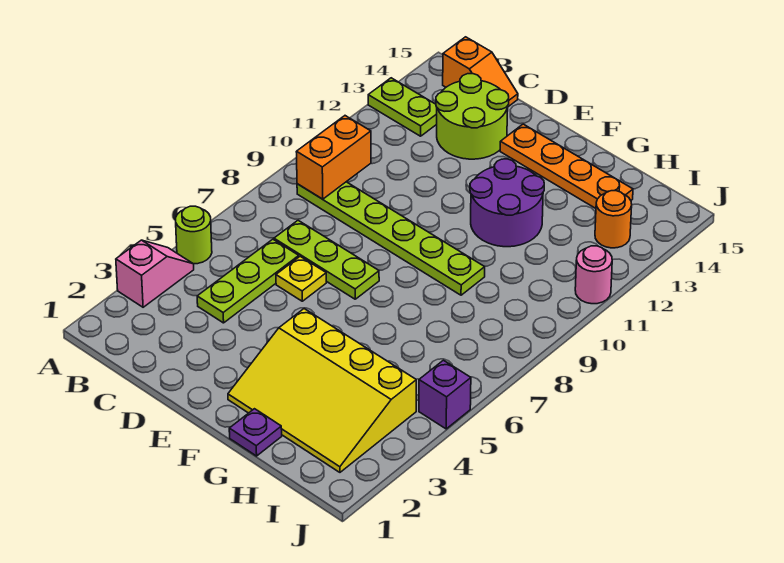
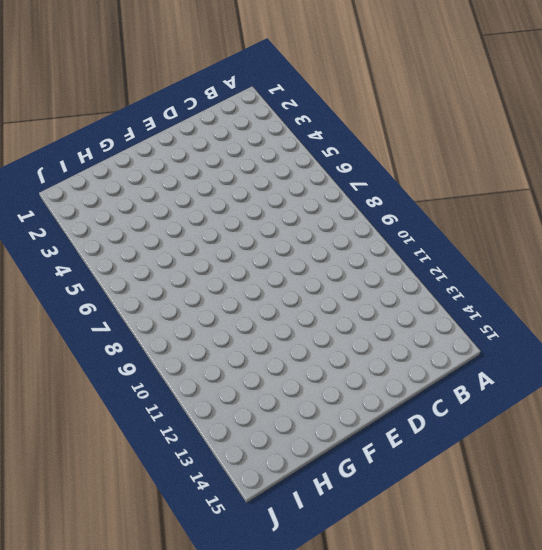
none -> pink slope A3:A4 level 1 top 3
none -> lime round brick A5 level 1
none -> lime plate A13:B13 level 1

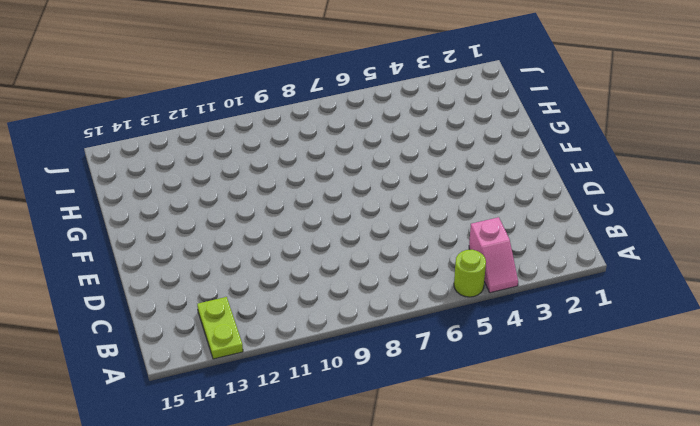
pink slope A4:B4 level 1 top B -> pink slope A3:A4 level 1 top 3
none -> lime plate B9:G9 level 1
none -> orange slope B15:C15 level 1 top B
none -> lime plate C4:C6 level 1

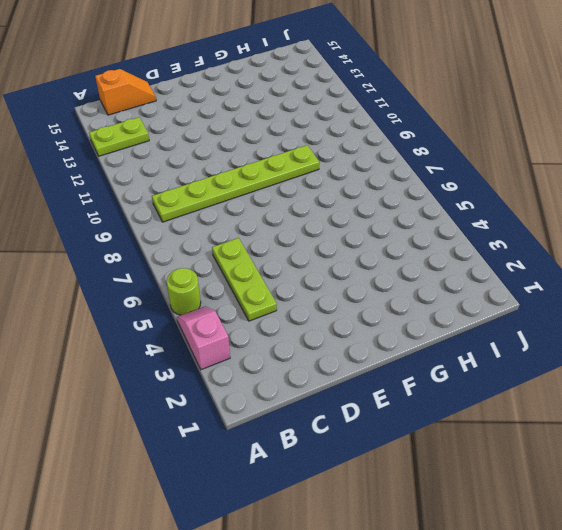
none -> lime plate C7:E7 level 1
none -> lime round brick C13:D14 level 1
none -> yellow plate D6 level 1

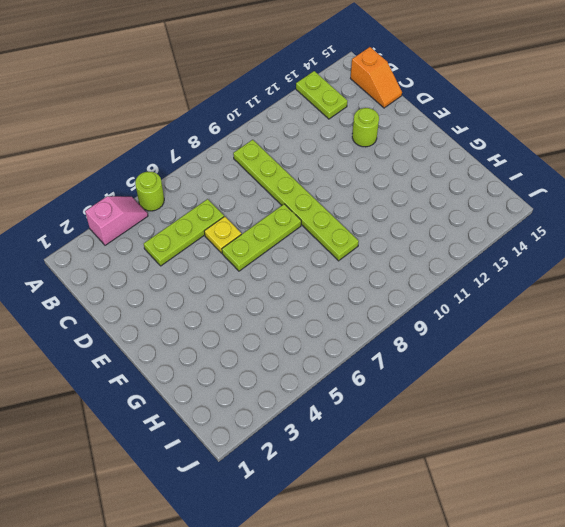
lime round brick D13 level 1 -> lime round brick C13:D14 level 1
lime plate E6:E8 level 1 -> lime plate C7:E7 level 1
none -> orange plate E14:H14 level 1
none -> yellow slope F2:I4 level 1 top 4
none -> purple round brick F11:G12 level 1

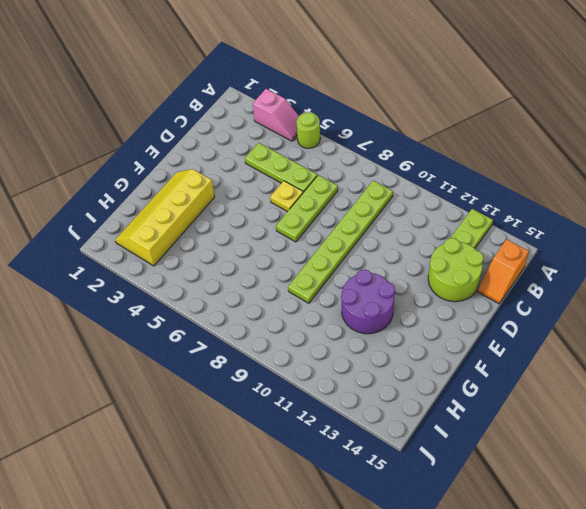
yellow slope F2:I3 level 1 top 3 -> yellow slope F2:I4 level 1 top 4
none -> orange plate E14:H14 level 1
none -> purple plate G1 level 1
none -> orange round brick I13 level 1

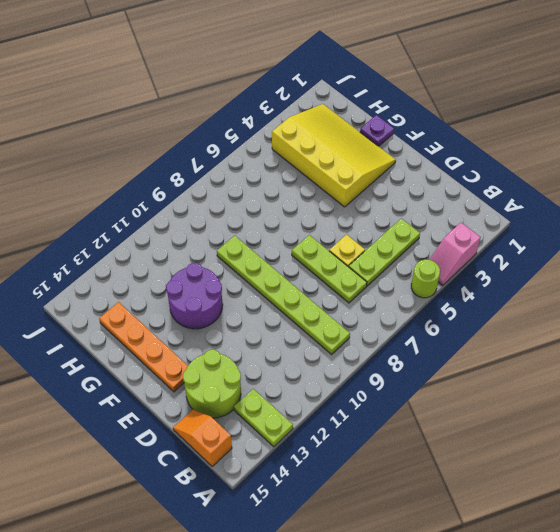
none -> orange round brick I13 level 1
none -> purple brick J5 level 1
none -> pink round brick J11 level 1

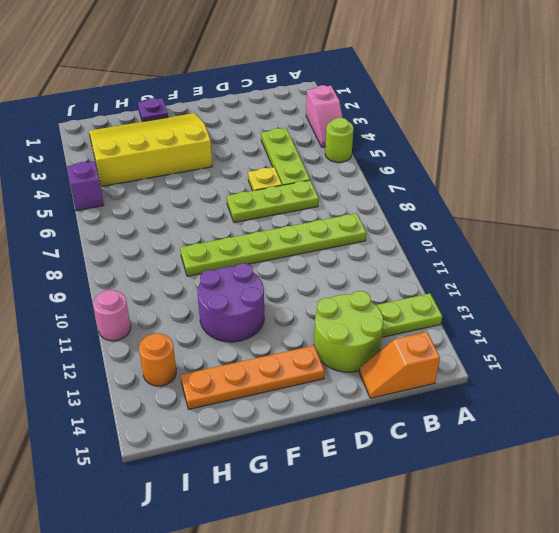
none -> orange brick B9:B10 level 2

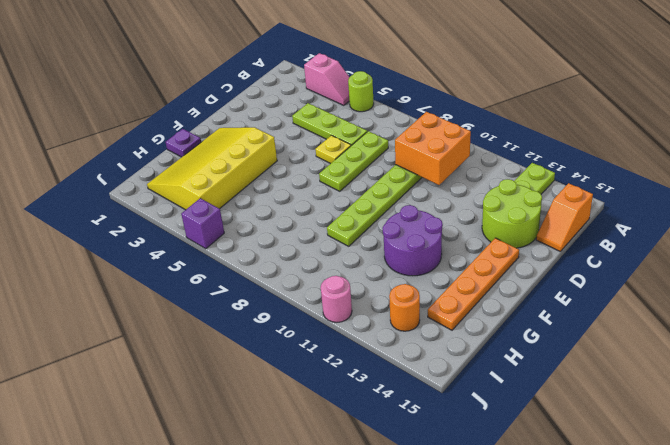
orange brick B9:C10 level 2 -> orange brick B9:B10 level 2

